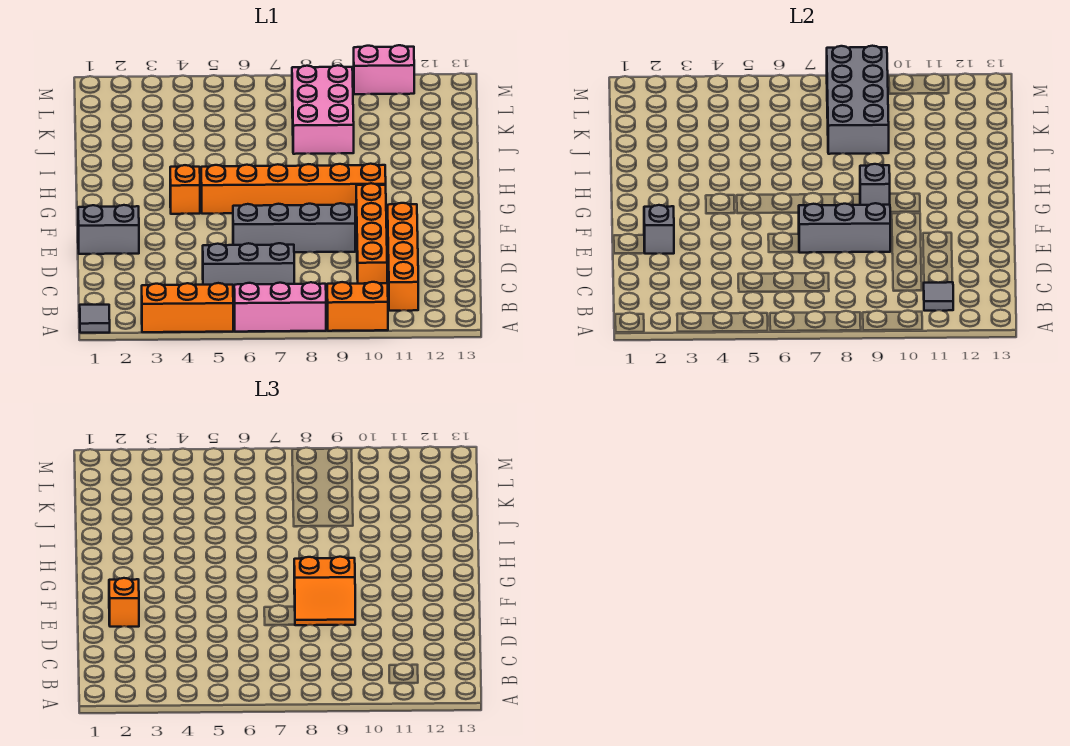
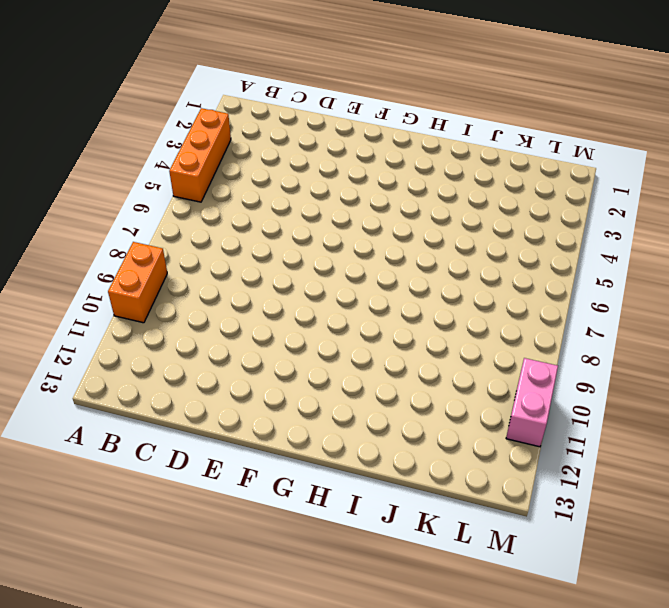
none -> grey tile A1 level 1
none -> pink brick A6:A8 level 1
none -> orange brick B11:E11 level 1

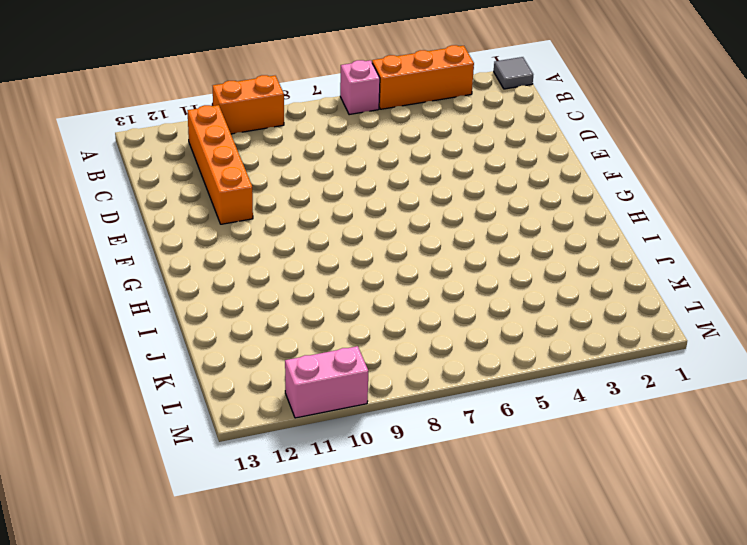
pink brick A6 level 1 -> pink brick A6:A8 level 1
none -> grey brick C5:C7 level 1
none -> orange brick C10:F10 level 1
none -> grey brick E1:E2 level 1

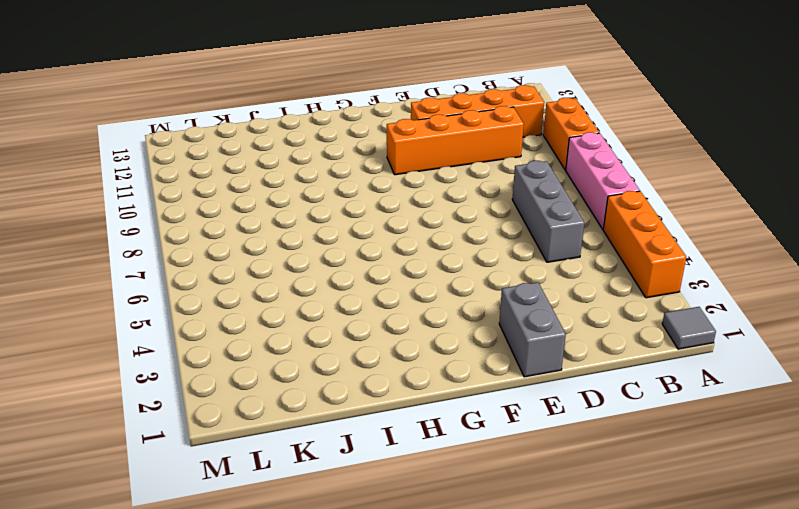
none -> grey brick E6:E9 level 1
none -> orange brick G4 level 1
none -> orange brick G5:G10 level 1

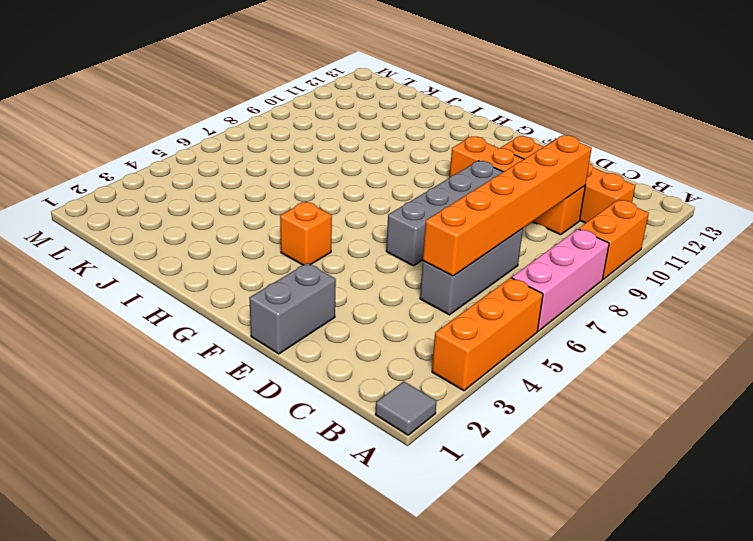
orange brick C5:C10 level 2 -> orange brick G5:G10 level 1
none -> pink brick J8:L9 level 1
none -> pink brick M10:M11 level 1
none -> grey tile B11 level 2

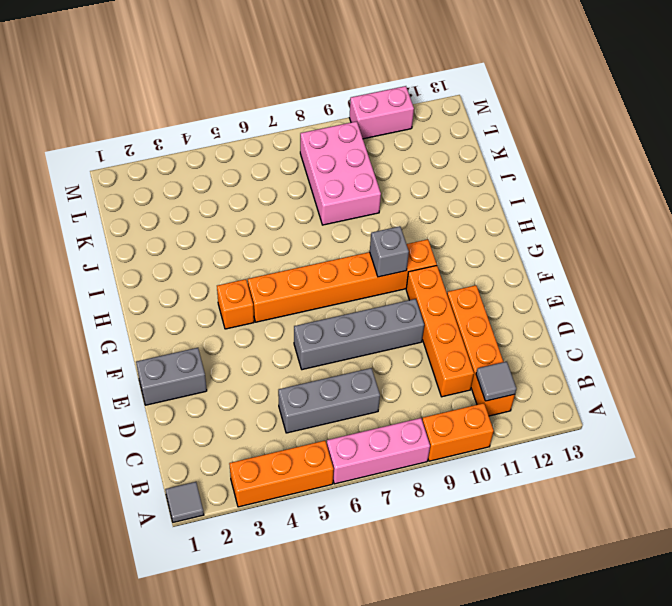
none -> grey brick E2 level 2
none -> grey brick E7:E9 level 2
none -> grey brick J8:M9 level 2

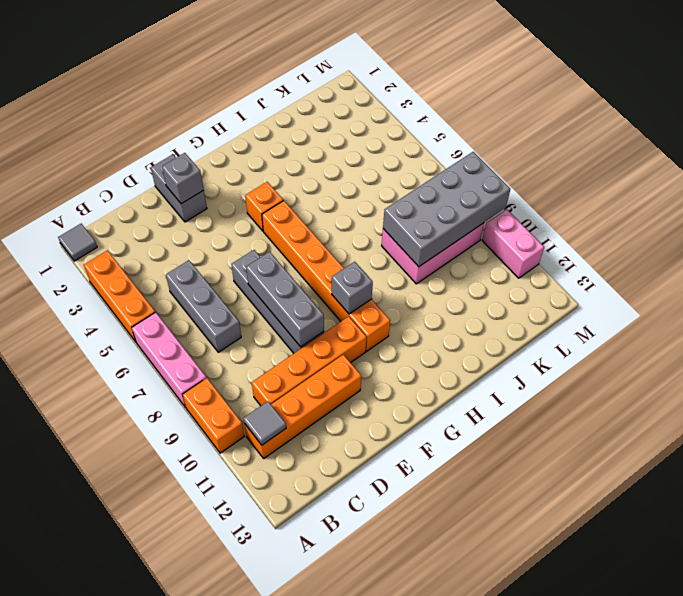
none -> orange brick E2 level 3
none -> orange slope E8:F9 level 3 top F

